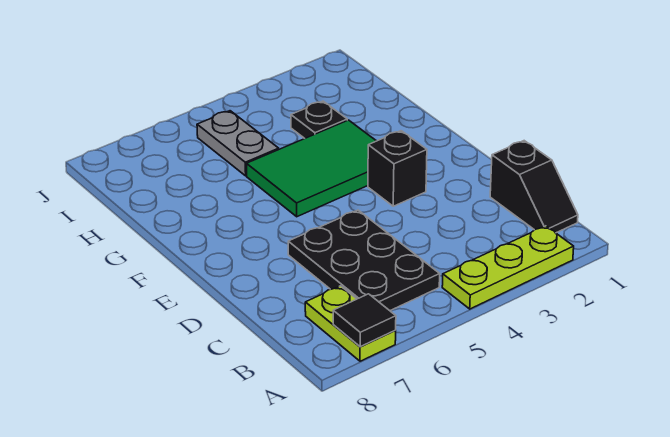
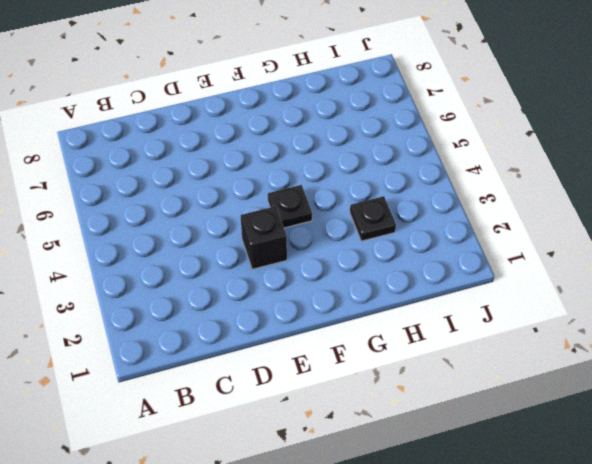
black plate F4 level 1 -> green tile F3:G5 level 1
none -> lime plate A2:A4 level 1
none -> lime plate A7:B7 level 1

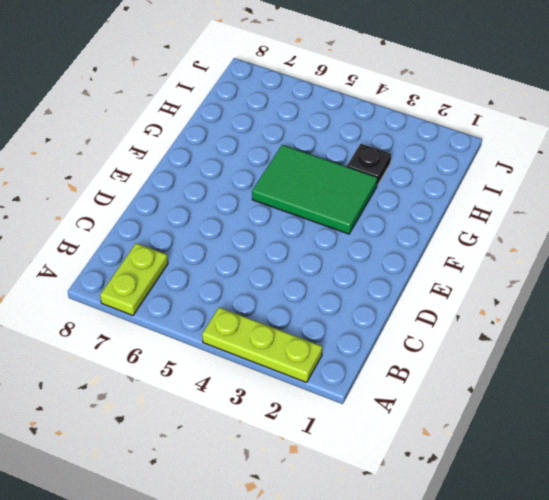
none -> black slope B1:C1 level 1 top C
none -> black plate B5:D6 level 1

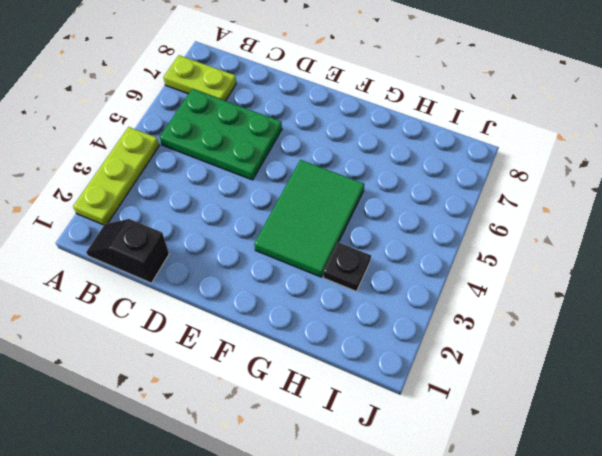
green plate B5:D6 level 1 -> black plate B5:D6 level 1
none -> black brick E3 level 1
none -> grey plate H5:I5 level 1

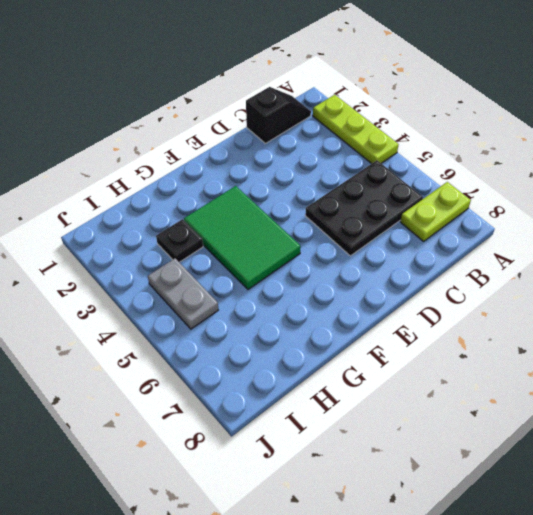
grey plate I4:I5 level 1 -> grey plate H5:I5 level 1
none -> black brick E3 level 1
none -> black tile A7 level 2

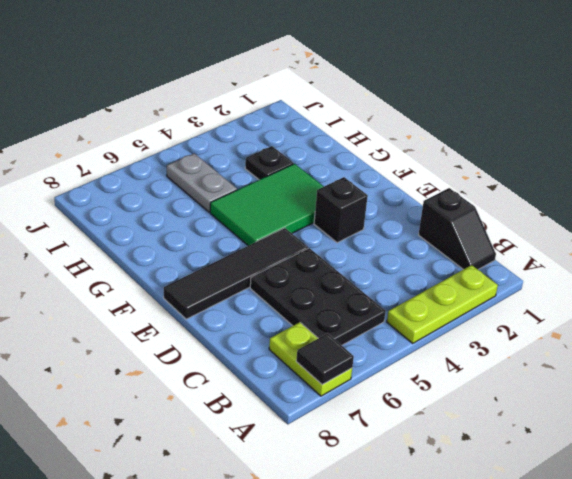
black tile E5:E8 level 1 -> none

